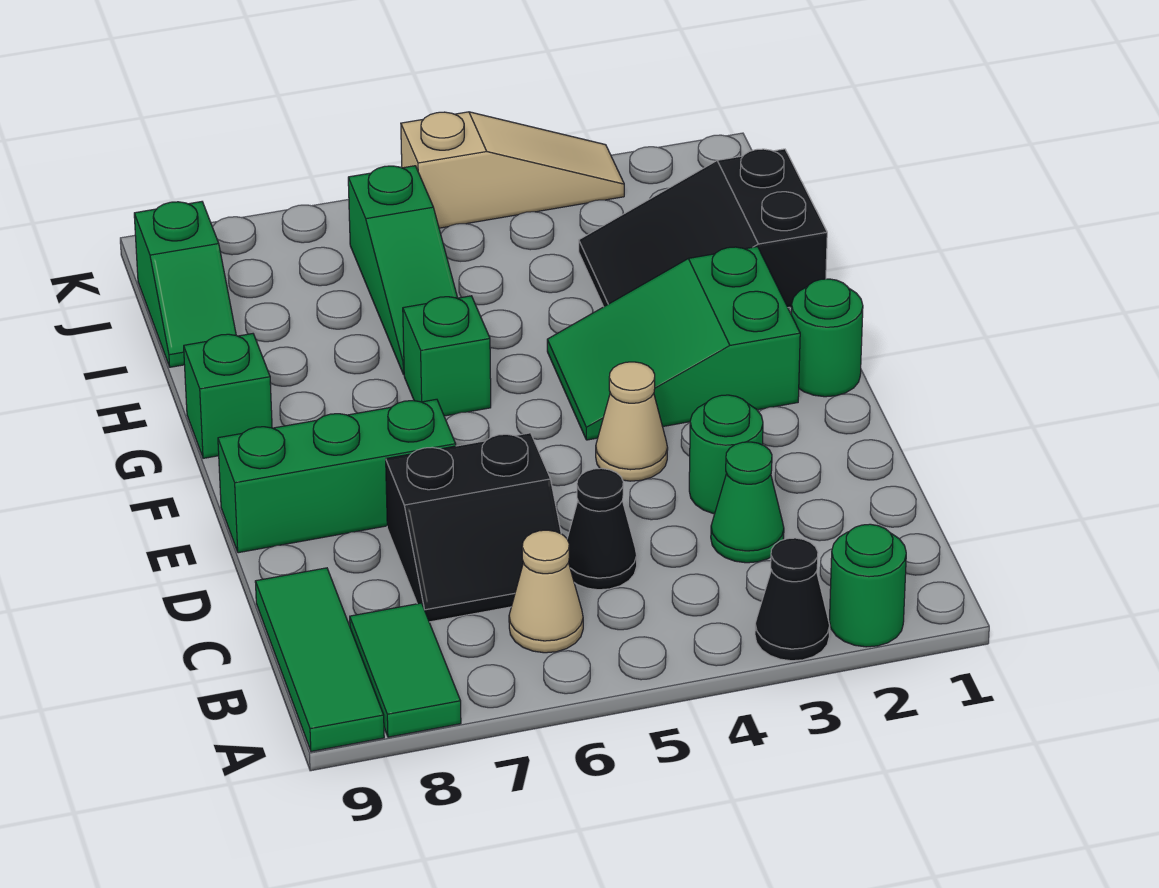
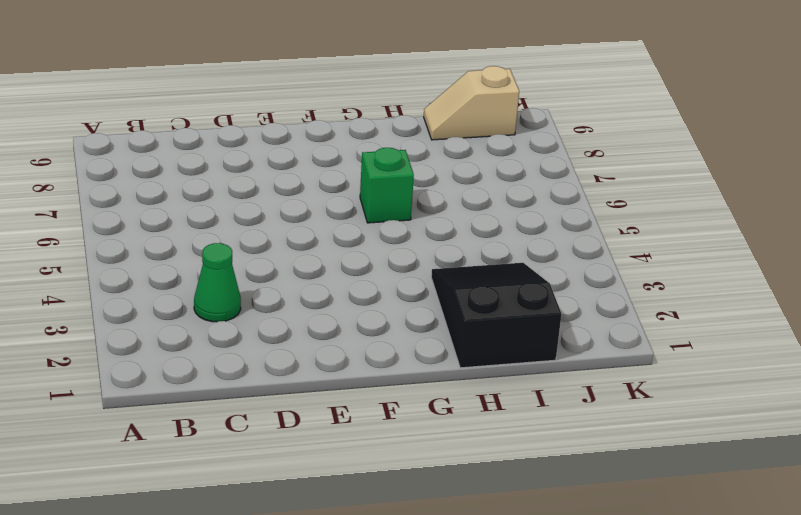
tan slope I9:J9 level 1 top J -> green slope I9:J9 level 1 top J
none -> green round brick A2 level 1
none -> black cone A3 level 1
none -> green tile A8:B8 level 1

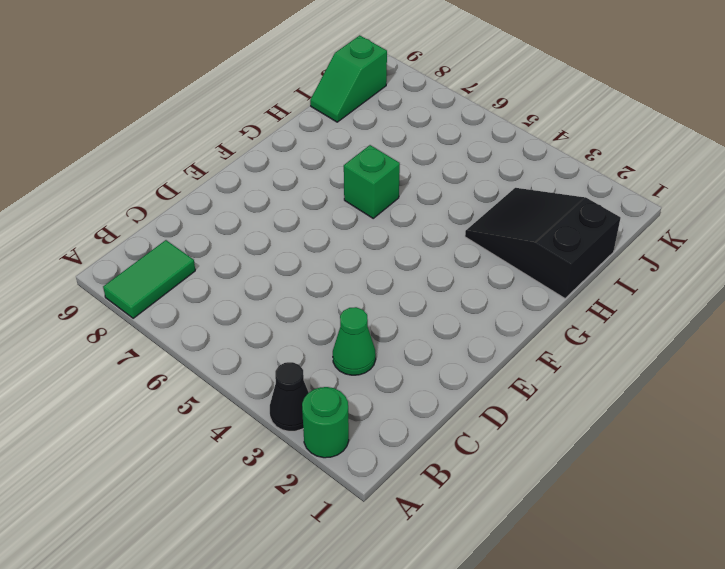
none -> green tile A9:C9 level 1
none -> tan cone B6 level 1
none -> black cone C5 level 1

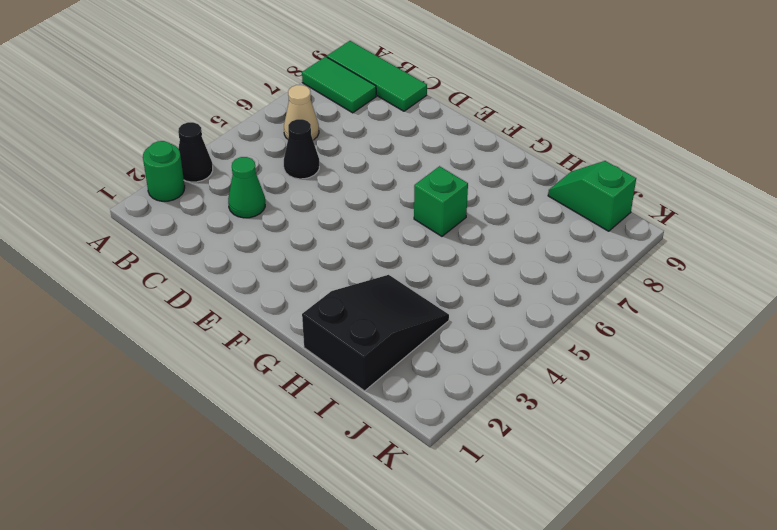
none -> black slope C6:D7 level 1 top D
none -> green round brick D3 level 1
none -> tan cone E4 level 1

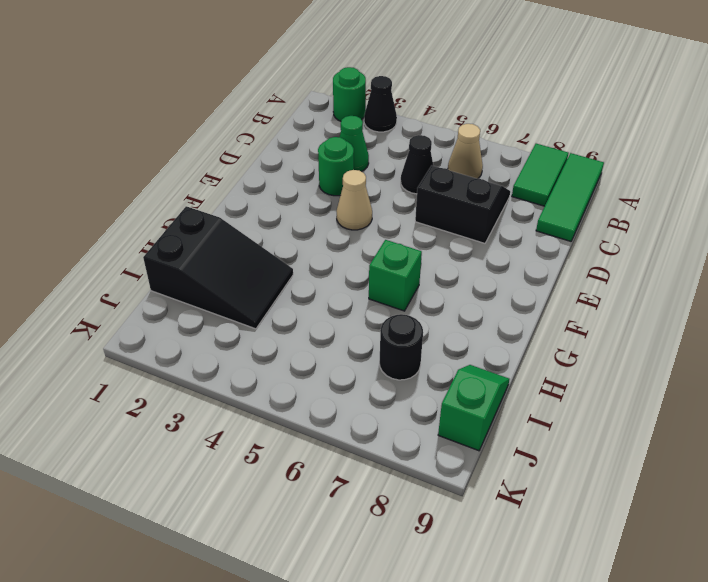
black round brick I7 level 1 -> none
none -> green brick E7:E9 level 1
none -> green round brick F1 level 1
none -> green slope F2:G4 level 1 top 2

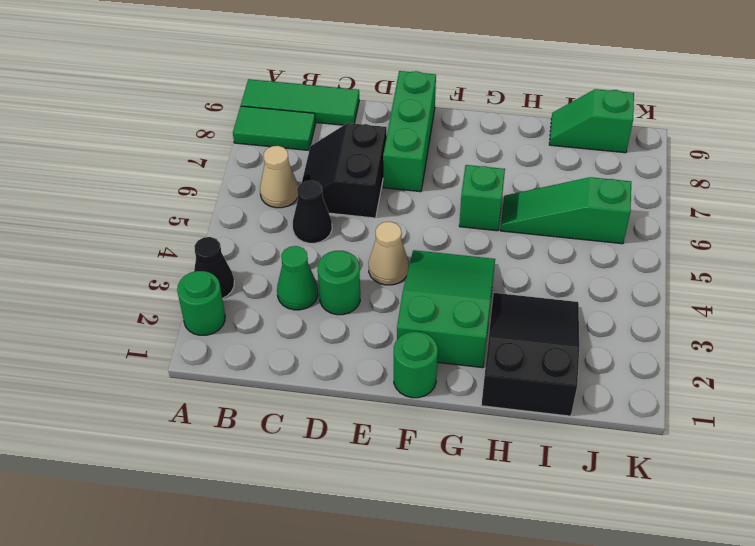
none -> green brick G9 level 1
none -> tan slope K3:K5 level 1 top 5

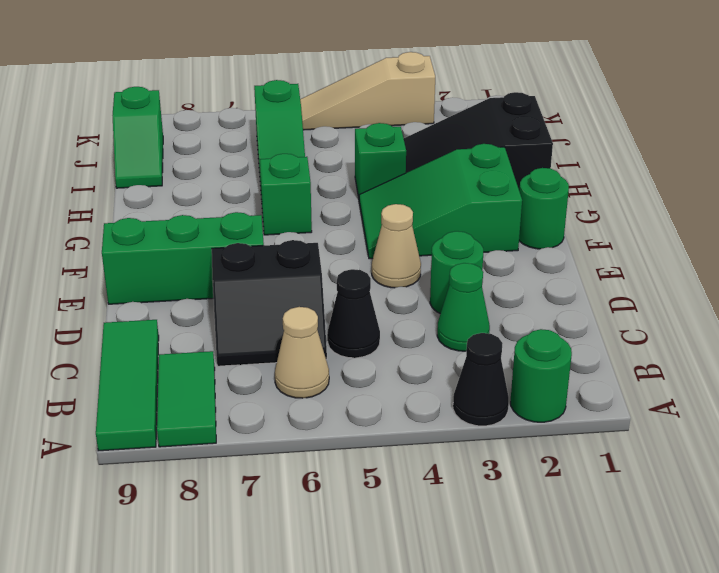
green brick H4 level 1 -> green brick G9 level 1
tan slope K3:K5 level 1 top 3 -> tan slope K3:K5 level 1 top 5

